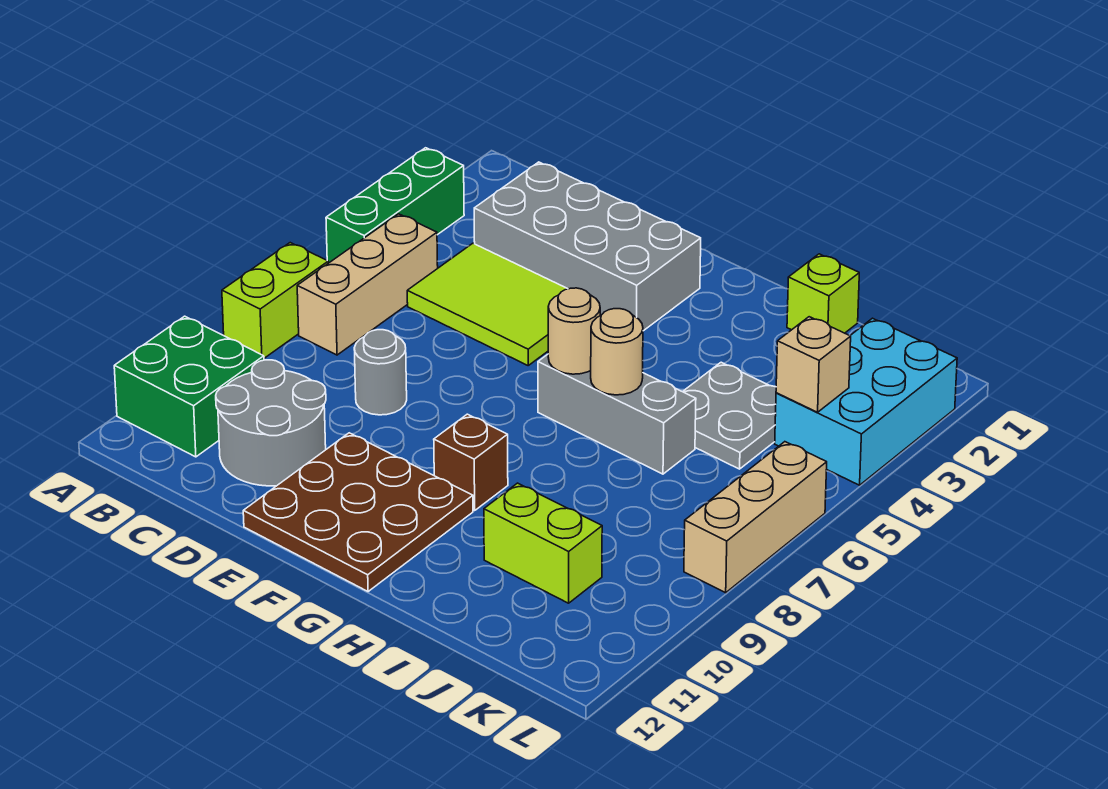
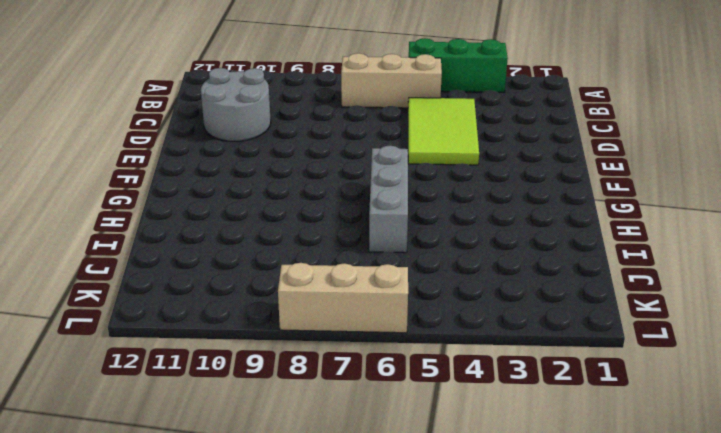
none -> lime brick A7:A8 level 1
none -> green brick A10:B11 level 1
none -> grey brick C2:F3 level 1

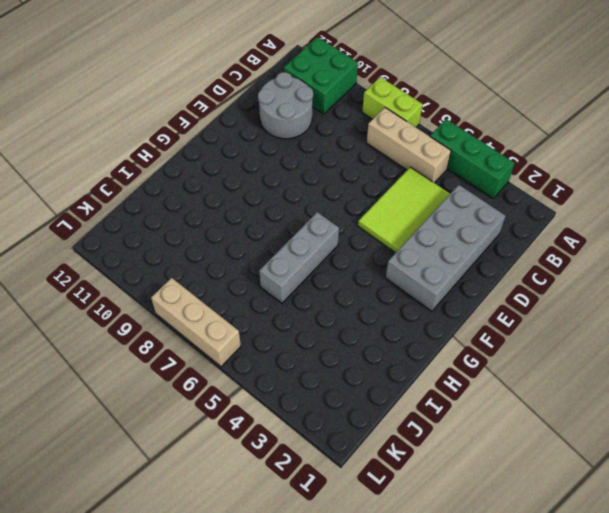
none -> grey round brick D8 level 1
none -> brown plate E10:G12 level 1
none -> brown brick G9 level 1

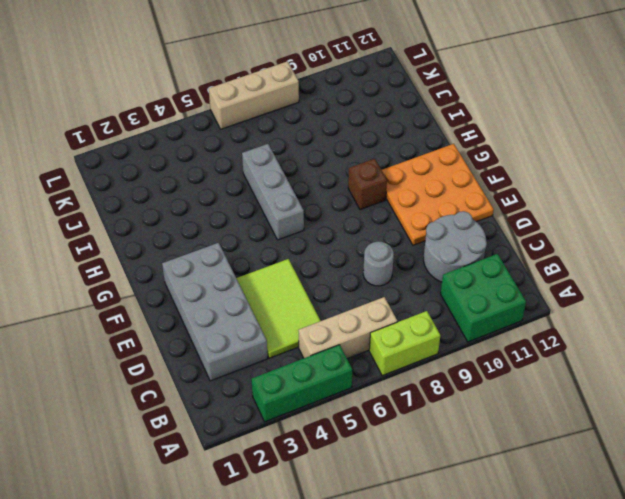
orange plate E10:G12 level 1 -> brown plate E10:G12 level 1
none -> lime brick I1 level 1
none -> grey plate I4:J5 level 1
none -> lime brick I10:J10 level 1

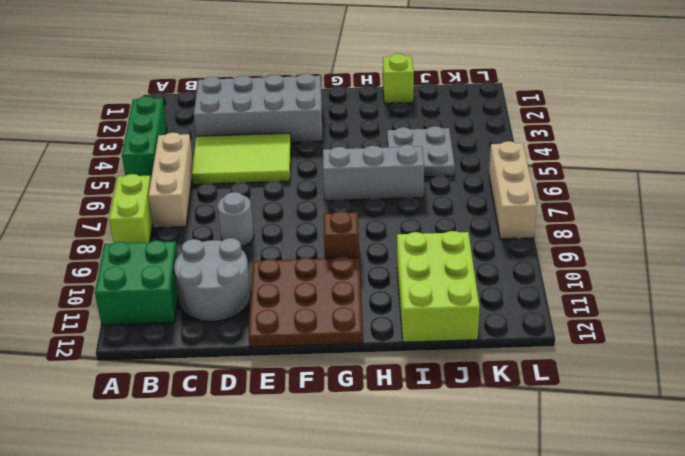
lime brick I10:J12 level 1 -> lime brick I10:J10 level 1
none -> cyan brick K2:L4 level 1
none -> tan round brick G6 level 2
none -> tan round brick H6 level 2

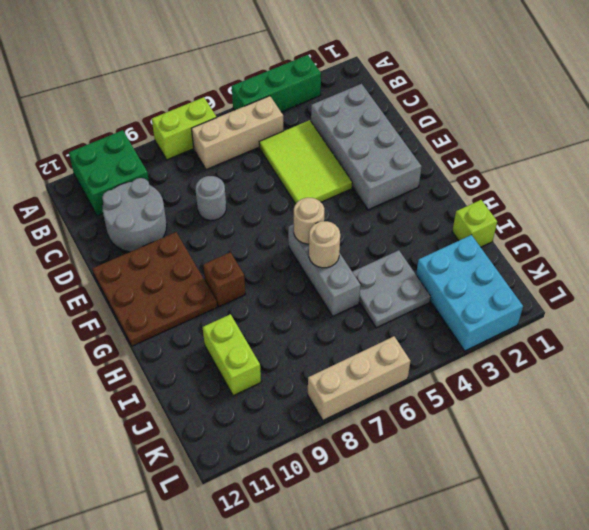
cyan brick J2:L3 level 1 -> cyan brick K2:L4 level 1
none -> tan brick K4 level 2

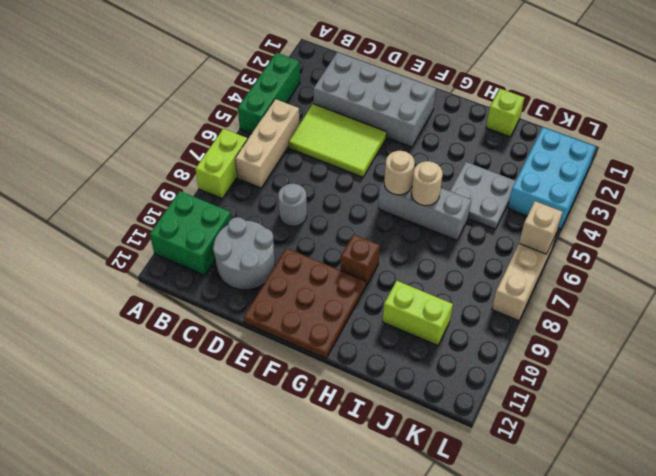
tan brick L6 level 2 -> tan brick K4 level 2

